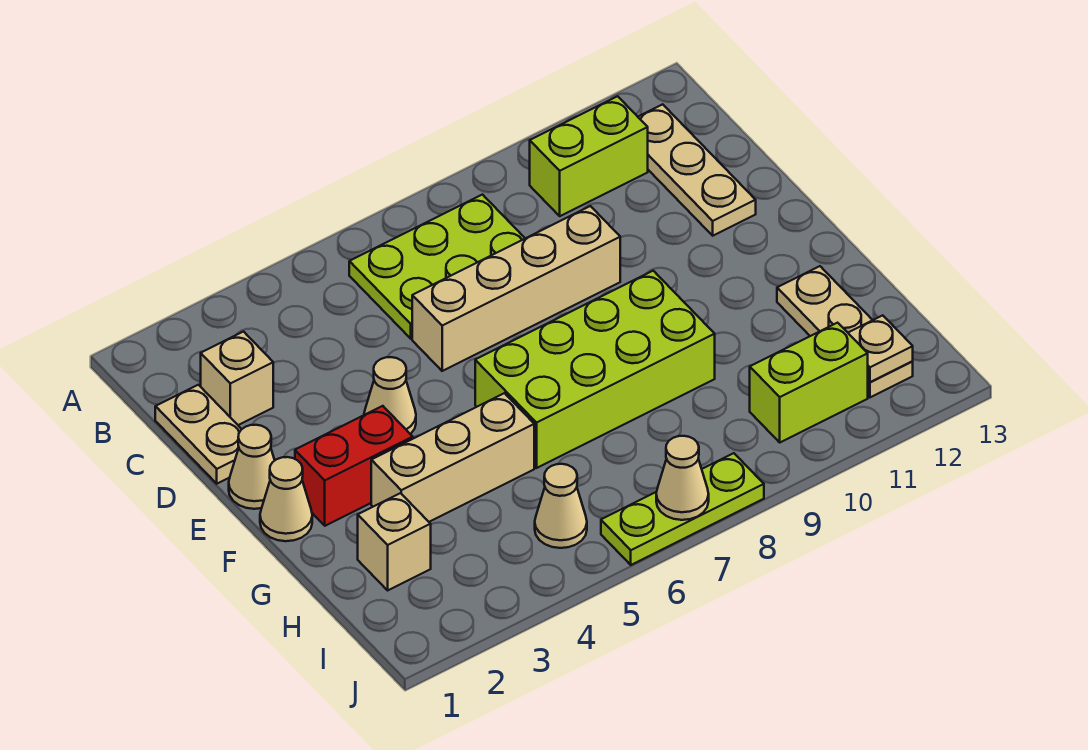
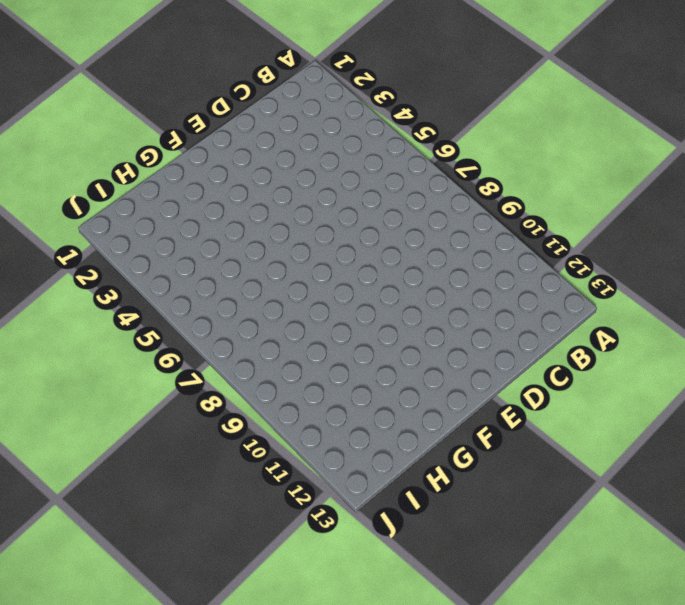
none -> lime plate B6:C8 level 1
none -> lime brick B10:B11 level 1
none -> tan plate B12:D12 level 1

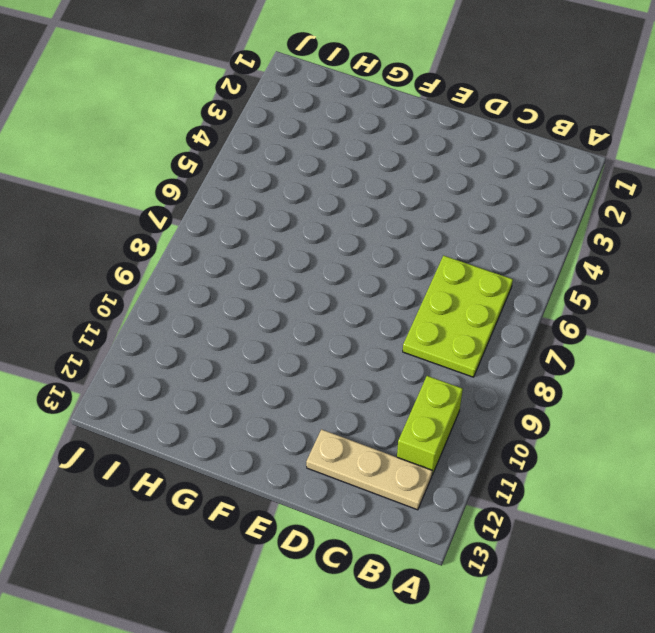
none -> tan plate C1:D1 level 1
none -> tan brick C2 level 1
none -> tan brick D6:D9 level 1

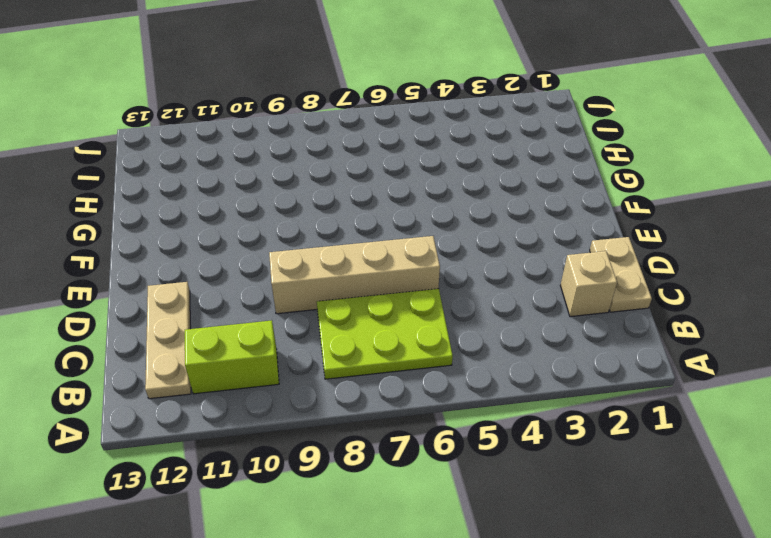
none -> tan cone E1 level 1
none -> tan cone E4 level 1
none -> tan cone F1 level 1

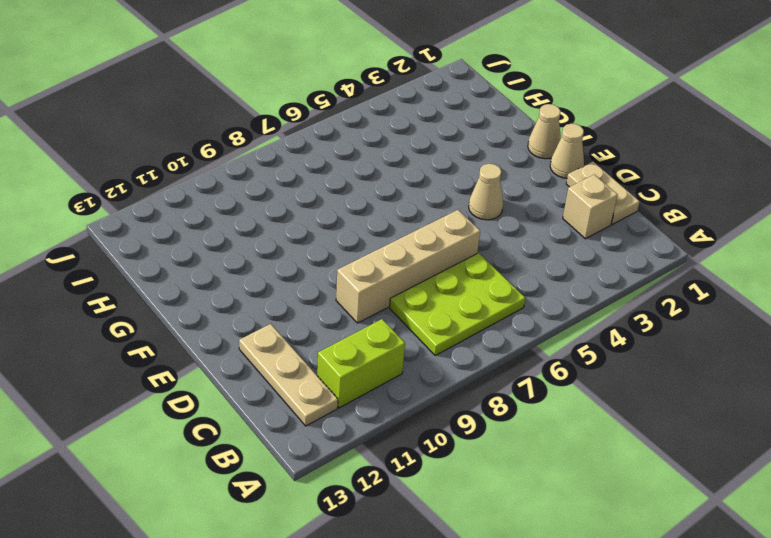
none -> red brick F2:F3 level 1
none -> lime brick F6:G9 level 1
none -> tan brick G3:G5 level 1

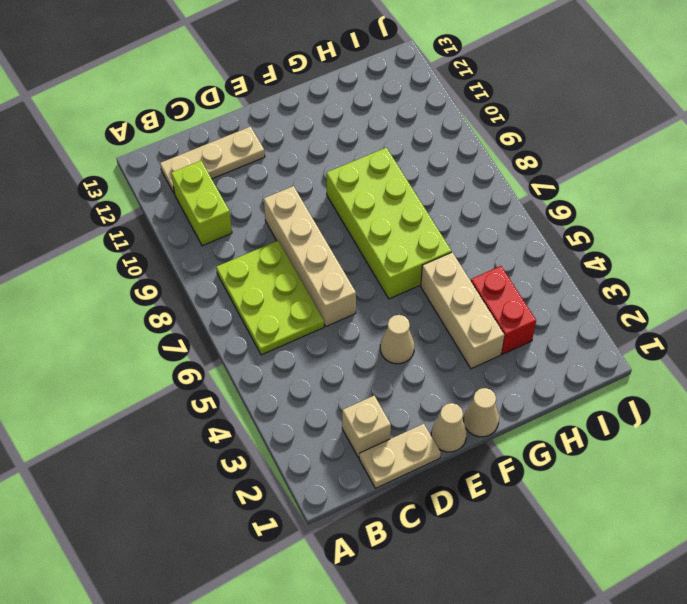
red brick H3:H4 level 1 -> red brick F2:F3 level 1
none -> tan plate G12:I12 level 1
none -> tan brick H2 level 1
none -> tan cone I5 level 1

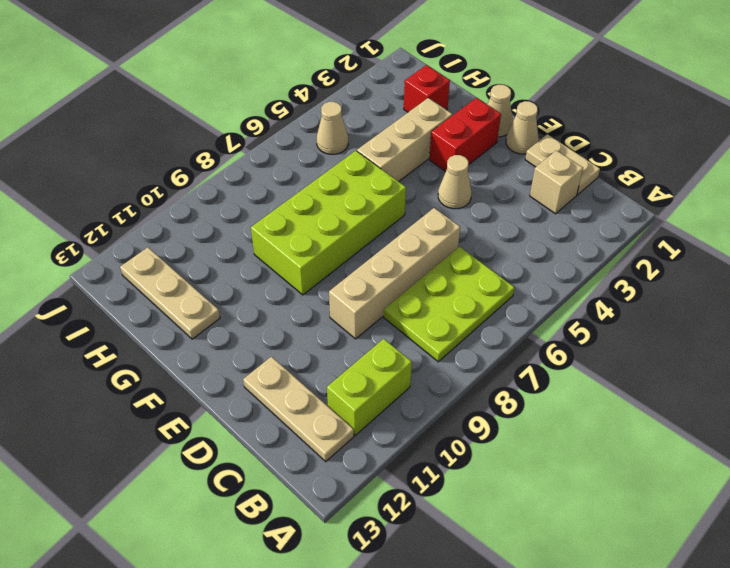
red brick H2 level 1 -> tan brick H2 level 1
none -> lime brick I10:I11 level 1
none -> lime plate J6:J8 level 1
none -> tan plate I12 level 2

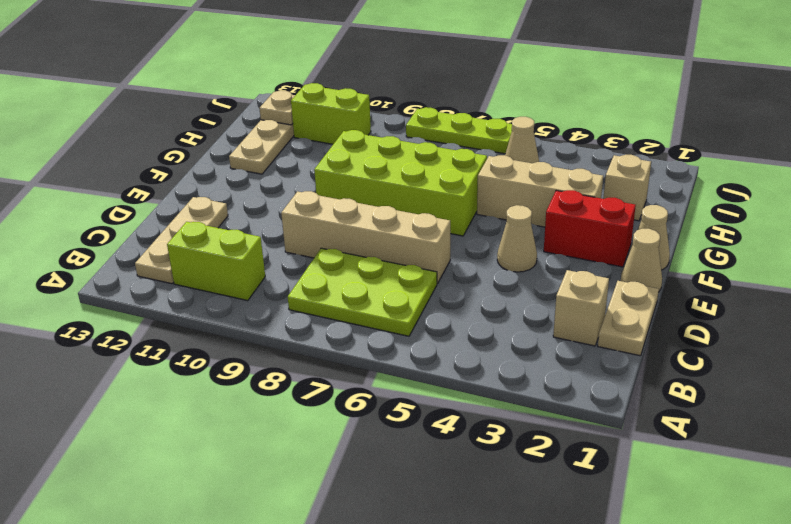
none -> tan cone J7 level 2

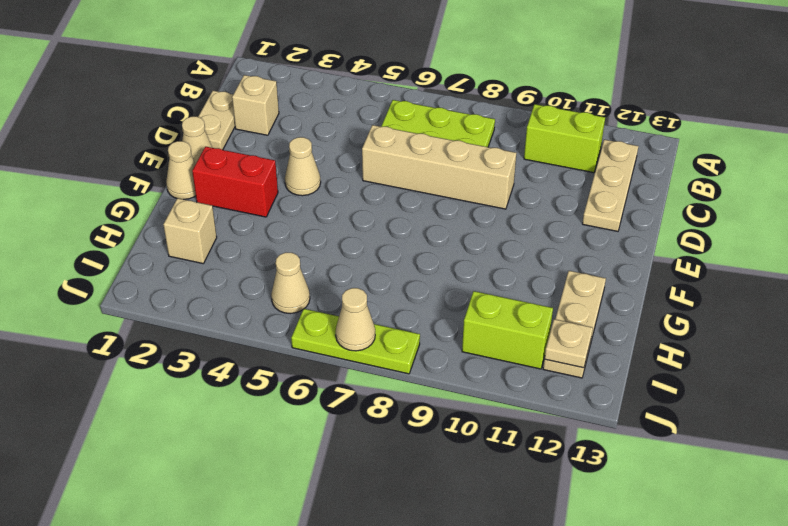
none -> lime brick F6:G9 level 1
none -> tan brick G3:G5 level 1

